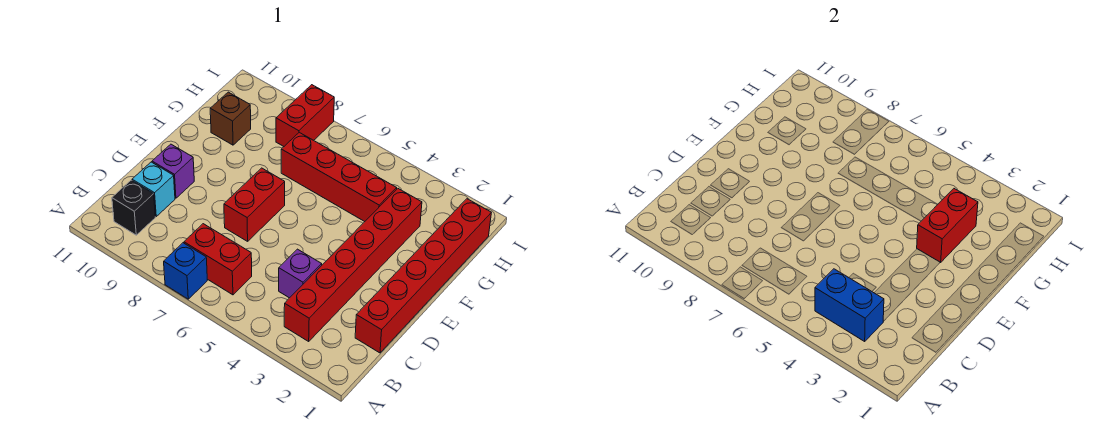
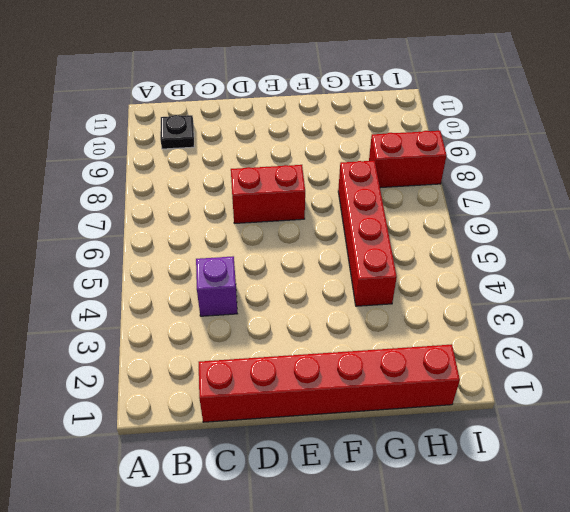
black plate B10 level 1 -> black brick B10 level 1
none -> blue brick A7 level 1
none -> red brick B3:G3 level 1
none -> red brick B6:B7 level 1

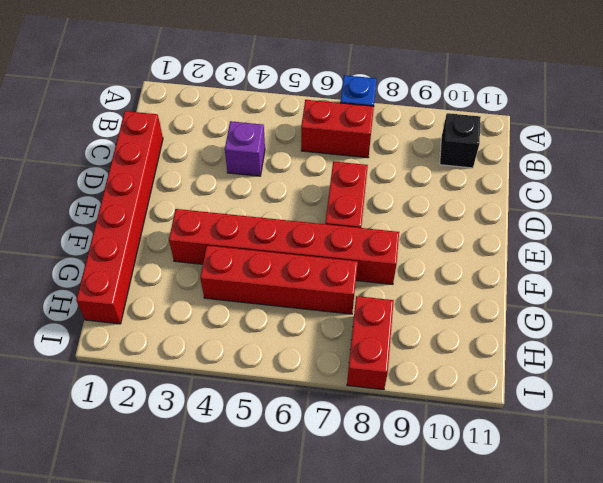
red brick F3:F8 level 1 -> red brick B3:G3 level 1
none -> cyan brick C10 level 1
none -> purple brick D10 level 1
none -> brown brick G10 level 1

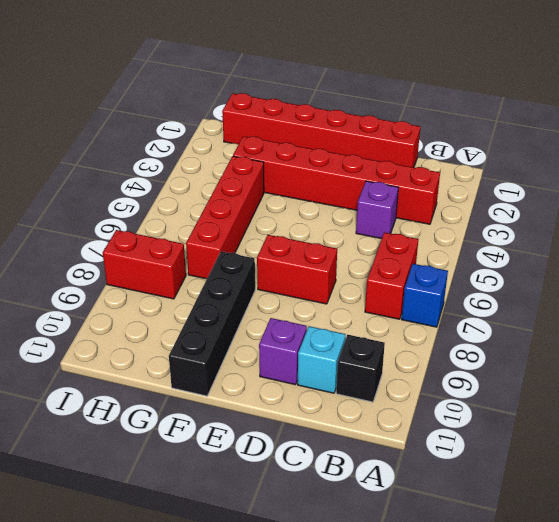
black brick F8:F11 level 1 -> none
none -> brown brick G10 level 1
none -> blue brick B3:B4 level 2
none -> red brick F3:G3 level 2

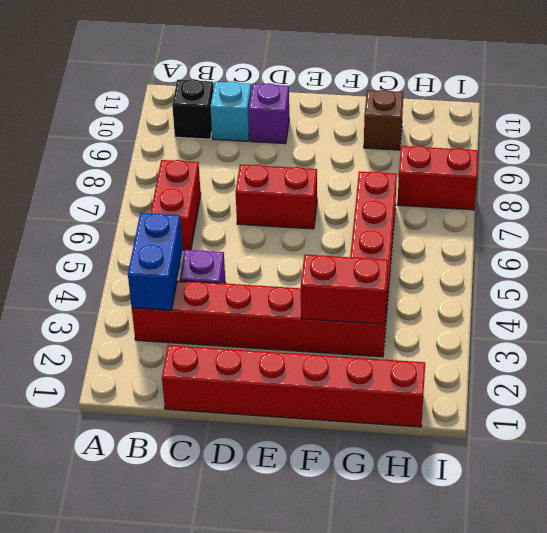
none -> blue brick A7 level 1

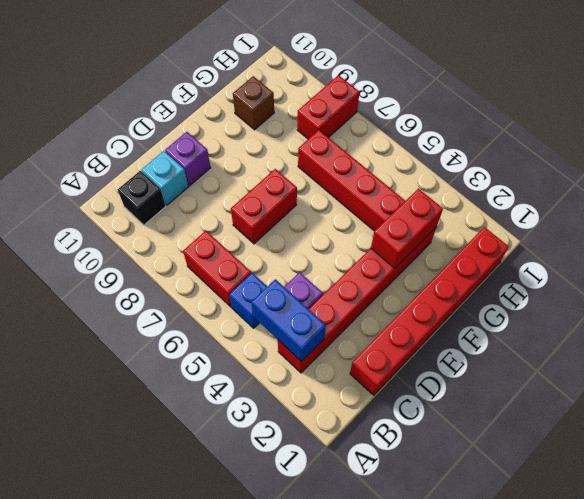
blue brick B5 level 1 -> blue brick A7 level 1

